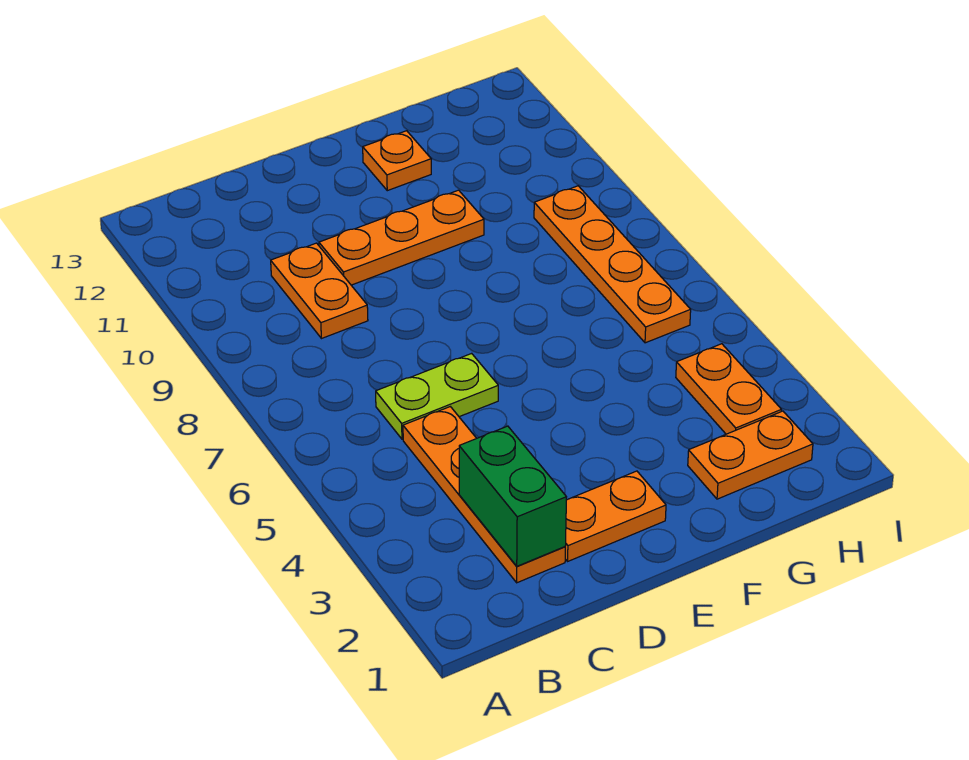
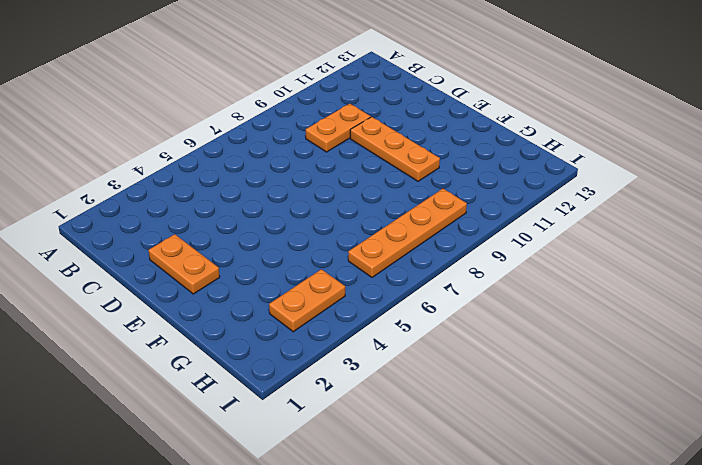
none -> orange plate C2:C5 level 1
none -> lime plate C6:D6 level 1

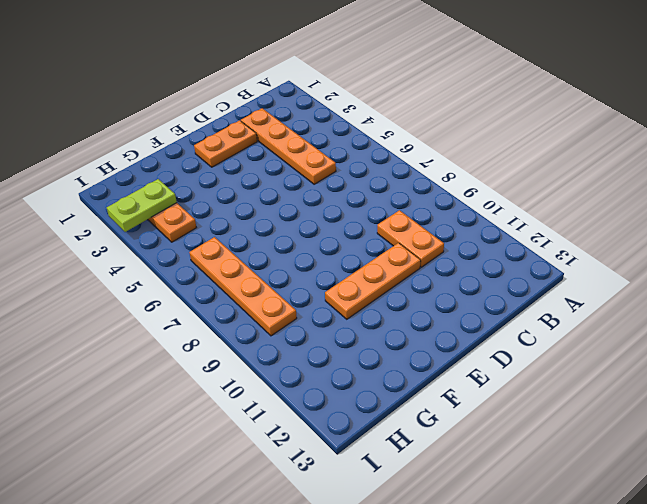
lime plate H3:I3 level 2 -> lime plate C6:D6 level 1
none -> orange plate F12 level 1
none -> orange plate G2:H2 level 1

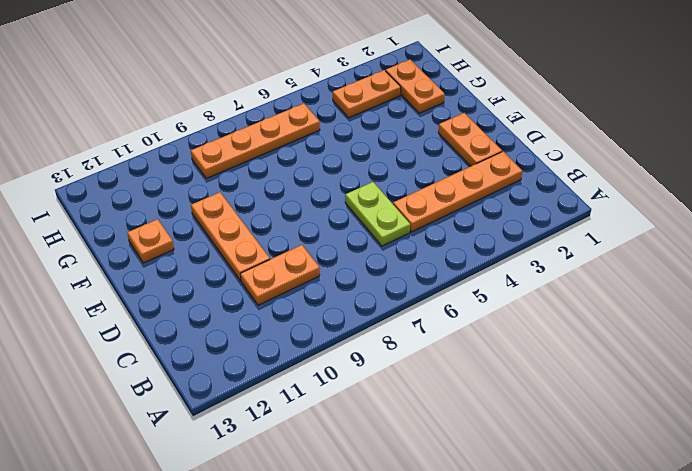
none -> green brick C2:C3 level 2

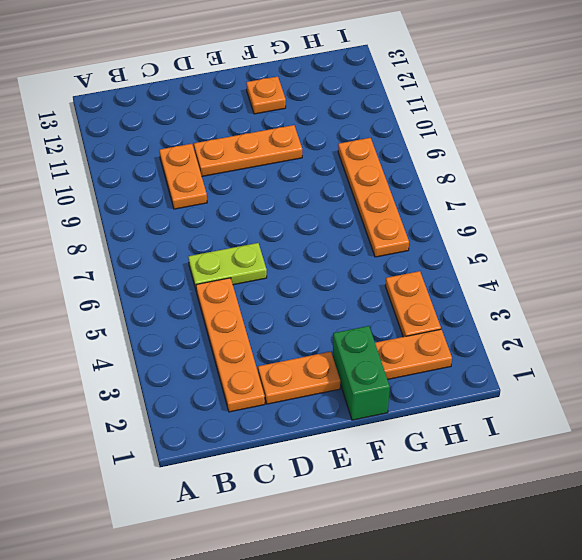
green brick F1:F2 level 1 -> green brick C2:C3 level 2

